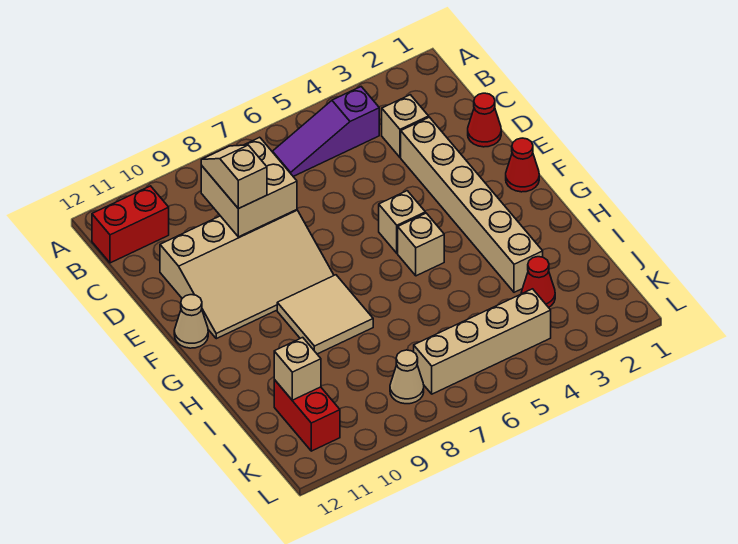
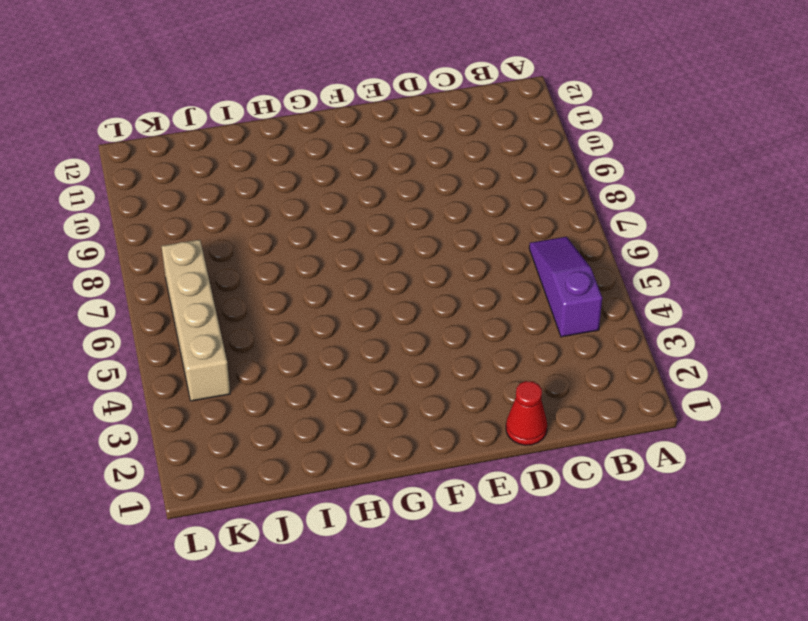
none -> red brick B11:B12 level 1
none -> tan brick C3 level 1
none -> tan brick D3:I3 level 1

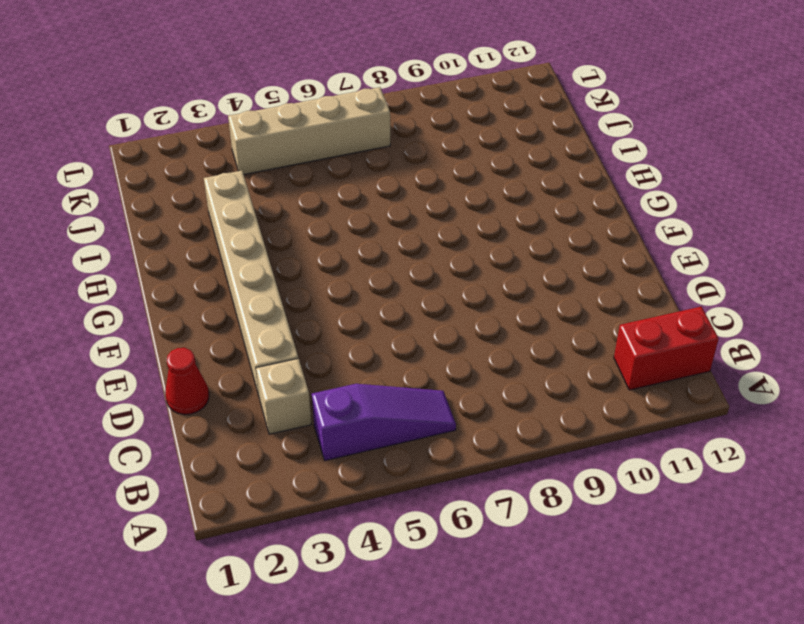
none -> tan slope D8:F11 level 1 top D
none -> red cone F1 level 1
none -> tan brick F5 level 1

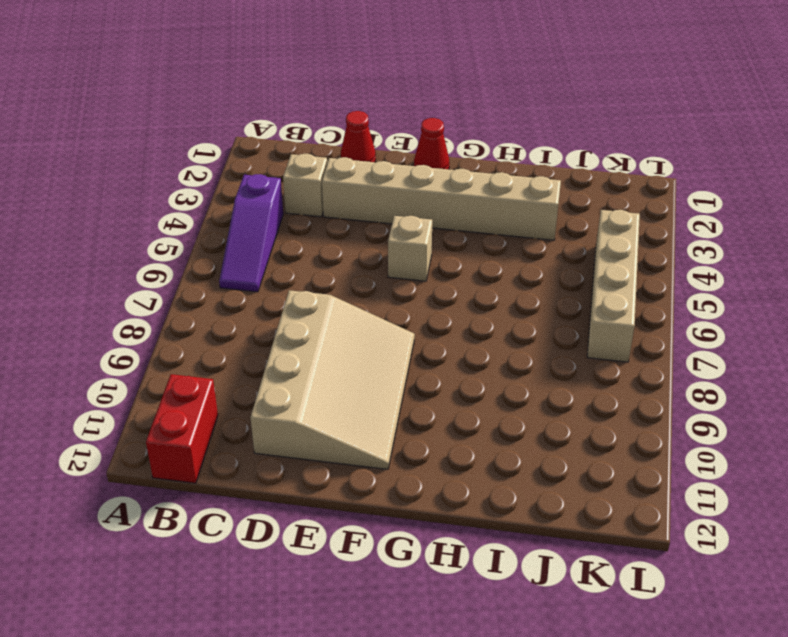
none -> tan cone F12 level 1
none -> tan brick G5 level 1
none -> tan tile G8:H9 level 1

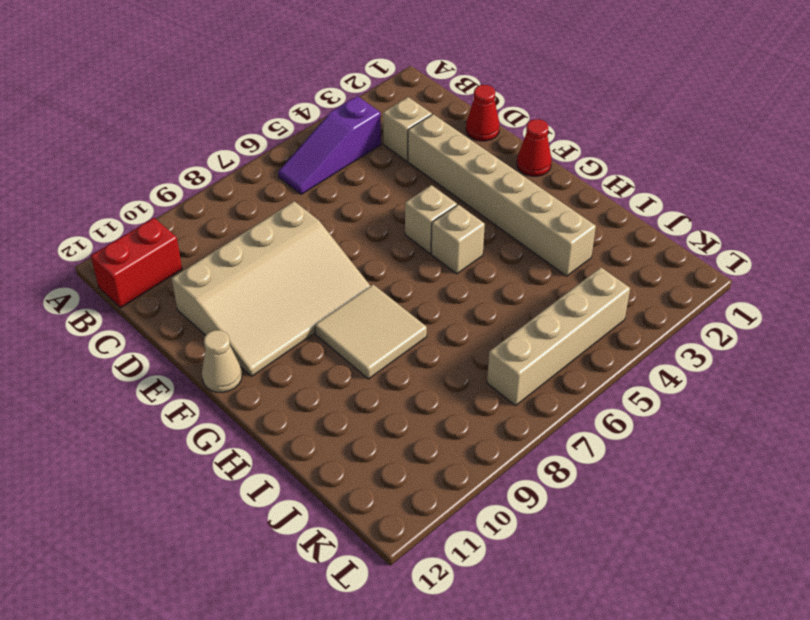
none -> red cone J3 level 1
none -> red brick J11:K11 level 1
none -> tan cone K8 level 1

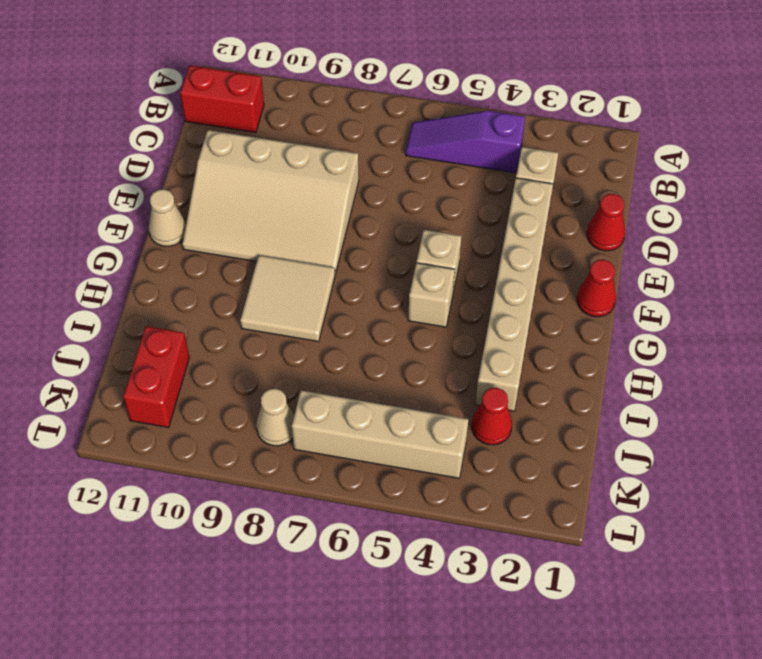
none -> tan brick C8:D9 level 2
none -> tan brick J11 level 2
none -> tan slope C9:D9 level 3 top D

